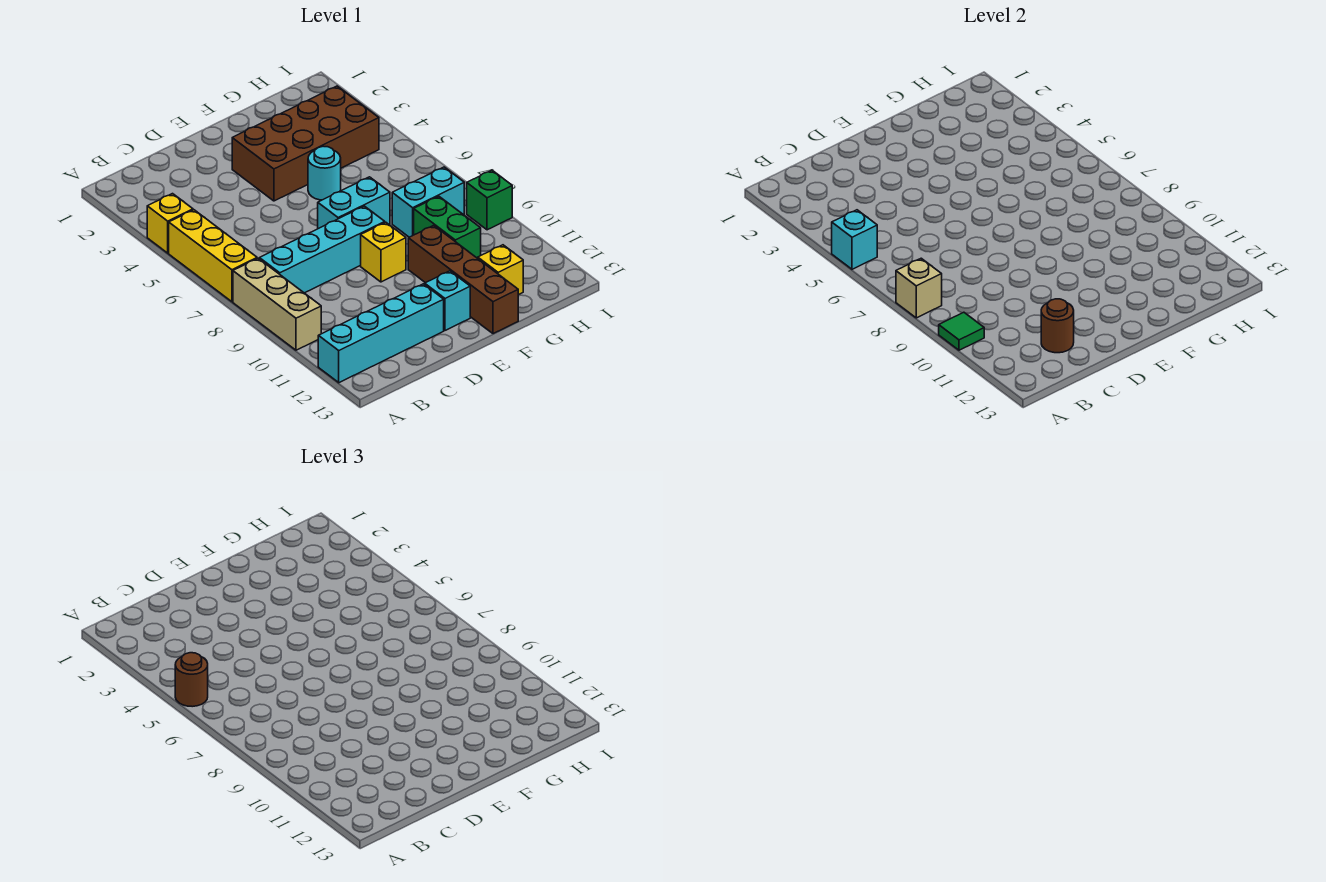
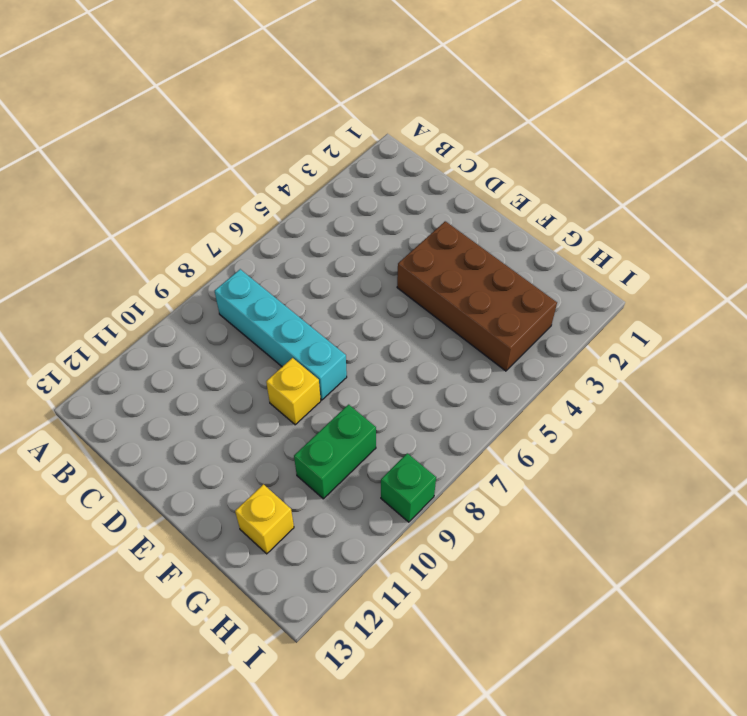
none -> yellow brick A4 level 1
none -> yellow brick A5:A7 level 1
none -> tan brick A8:A10 level 1

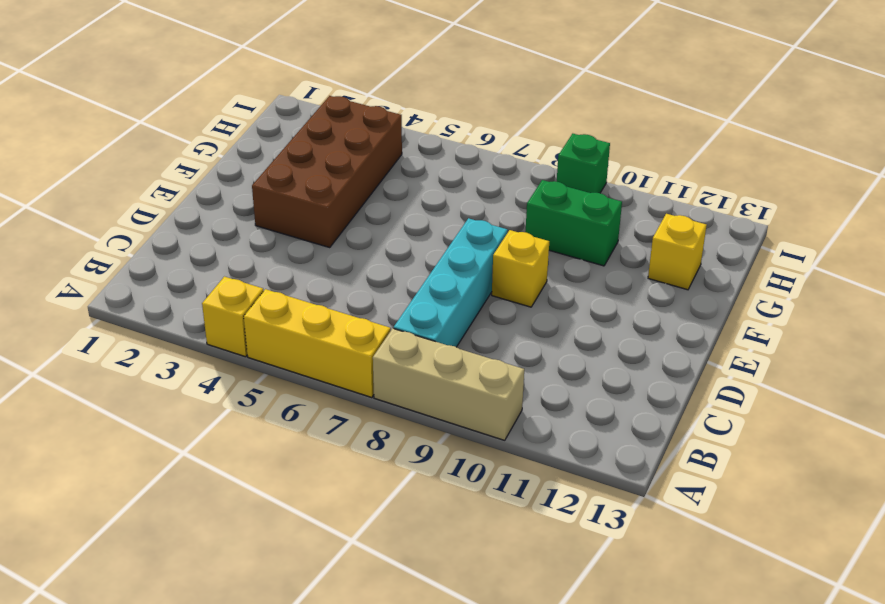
none -> cyan brick A12:D12 level 1
none -> cyan brick E7:F7 level 1
none -> cyan brick E12 level 1

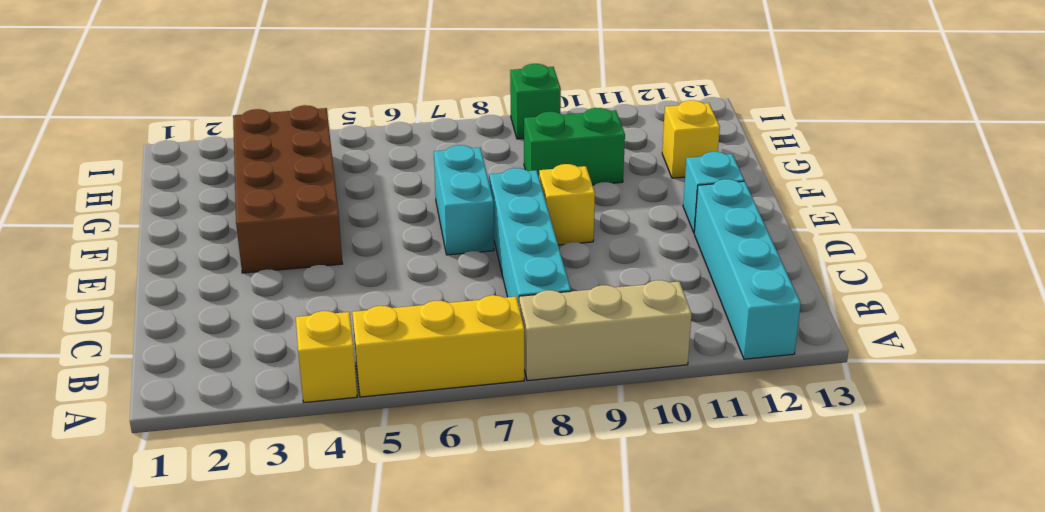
none -> cyan round brick F5 level 1
none -> brown brick F10:F13 level 1
none -> cyan brick G8:H8 level 1

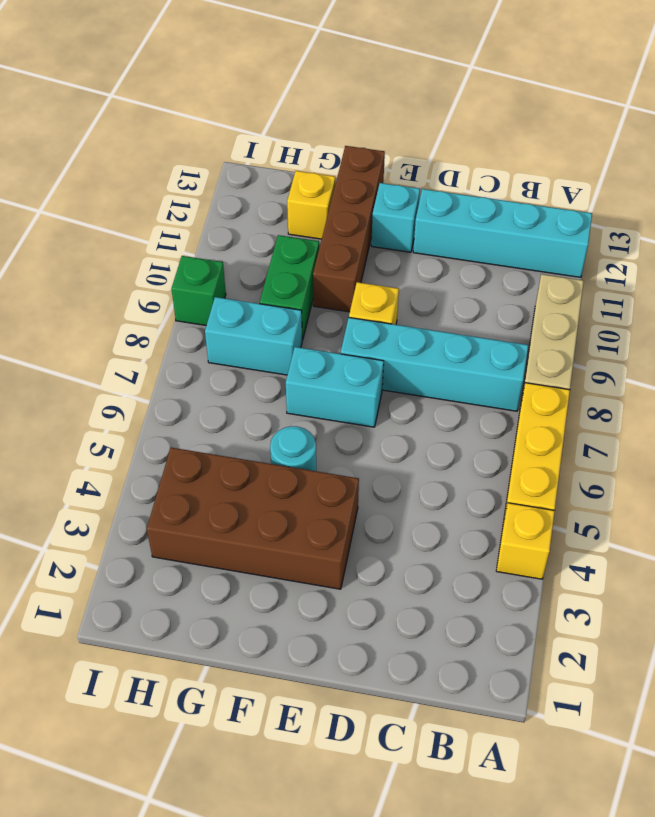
none -> cyan brick A5 level 2
none -> tan brick A8 level 2
none -> green tile A10 level 2

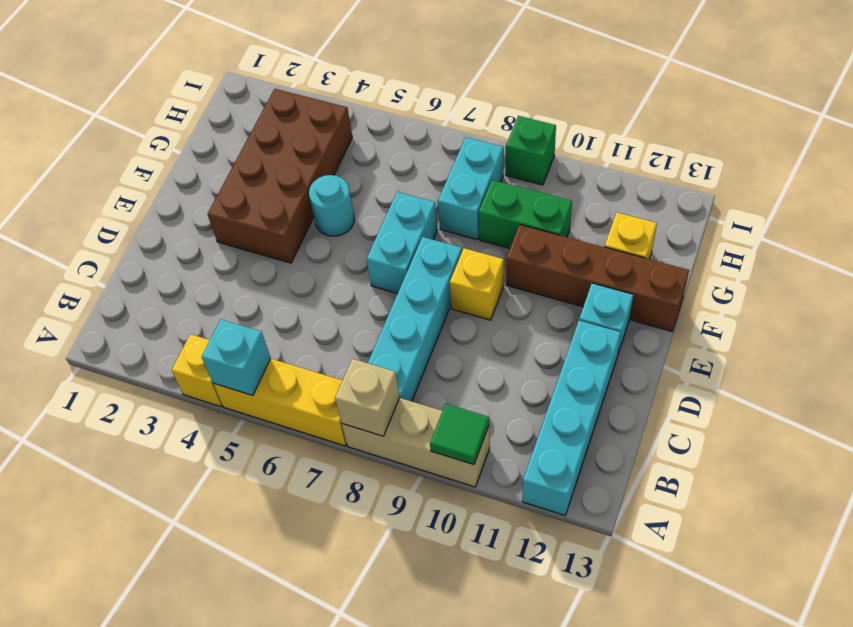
none -> brown round brick C12 level 2
none -> brown round brick A5 level 3

